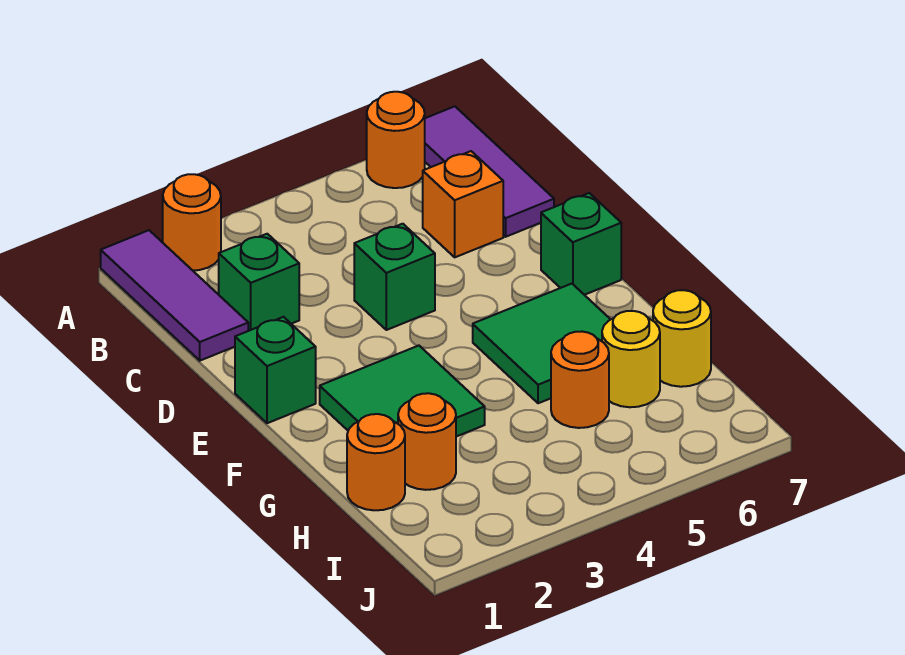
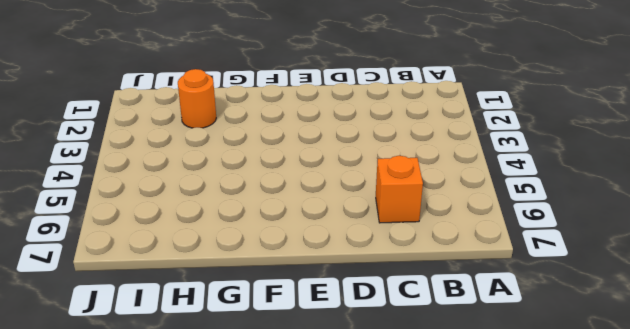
none -> purple tile A1:C1 level 1
none -> orange round brick A2 level 1
none -> orange round brick A6 level 1

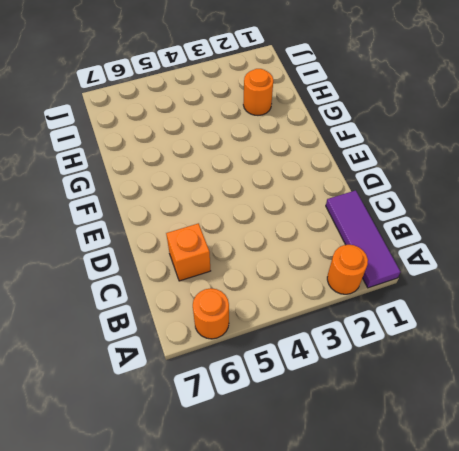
none -> purple tile A7:C7 level 1
none -> green brick C2 level 1
none -> green brick D4 level 1

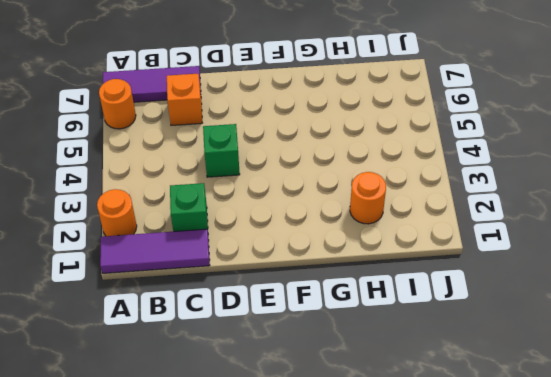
none -> green brick E1 level 1
none -> green brick E7 level 1
none -> green tile F2:G3 level 1

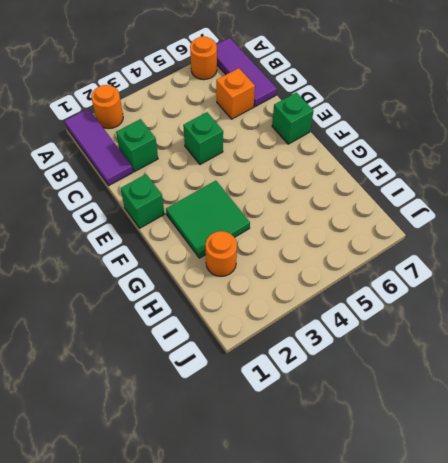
none -> green tile F5:G6 level 1
none -> orange round brick H1 level 1
none -> orange round brick H5 level 1

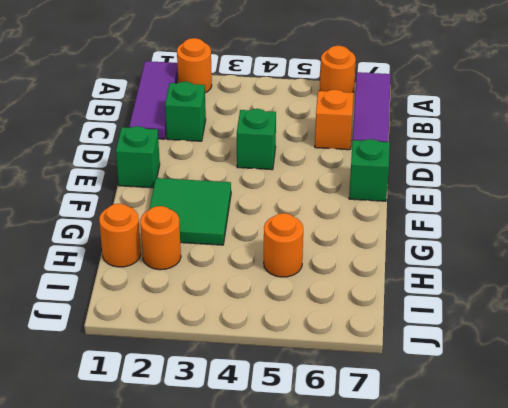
none -> green tile F5:G6 level 1
none -> yellow round brick H6 level 1
none -> yellow round brick H7 level 1

